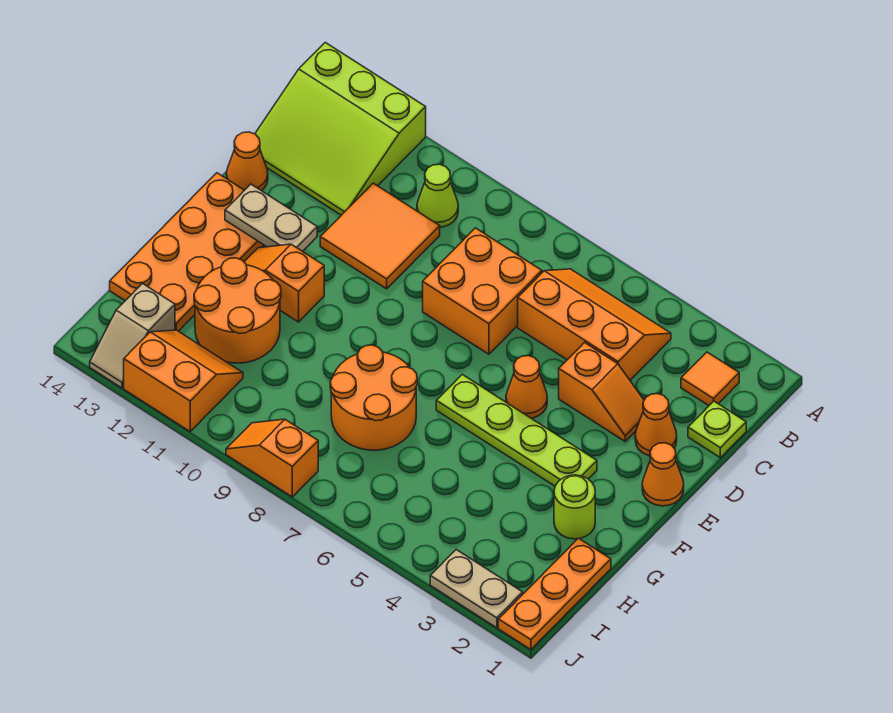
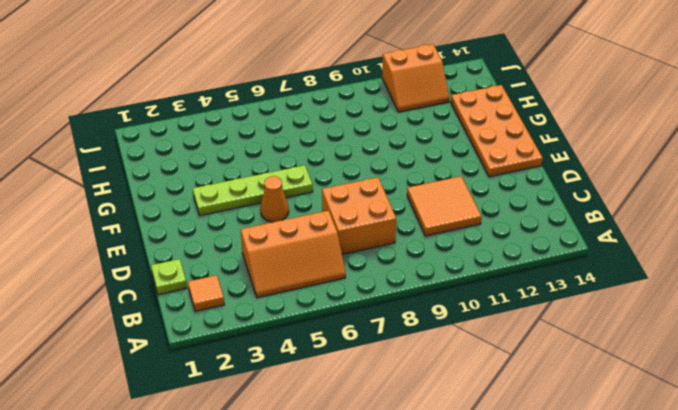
none -> lime slope A12:C14 level 1 top A
none -> lime cone B10 level 1
none -> orange cone D2 level 1

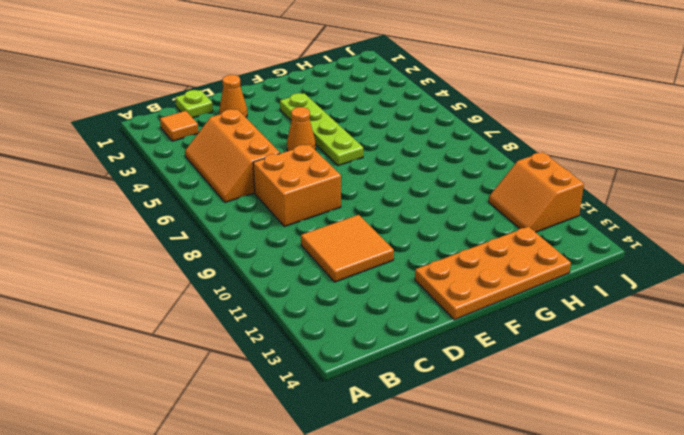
none -> lime slope A12:C14 level 1 top A
none -> lime cone B10 level 1
none -> orange slope D3:D4 level 1 top 4

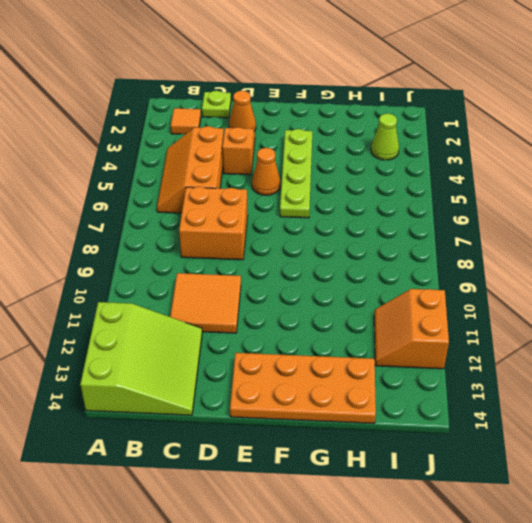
lime cone I3 level 1 -> lime cone B10 level 1
none -> orange cone D14 level 1
none -> orange cone E1 level 1
none -> orange slope F11:F12 level 1 top 11

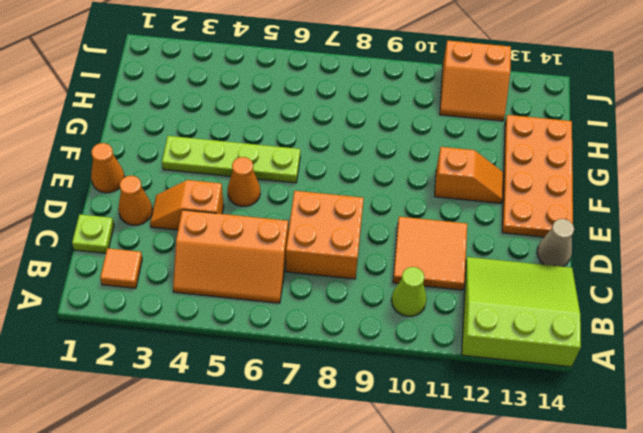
tan cone D14 level 1 -> orange cone D14 level 1
none -> lime round brick G2 level 1
none -> orange round brick G7:H8 level 1
none -> orange round brick G11:H12 level 1

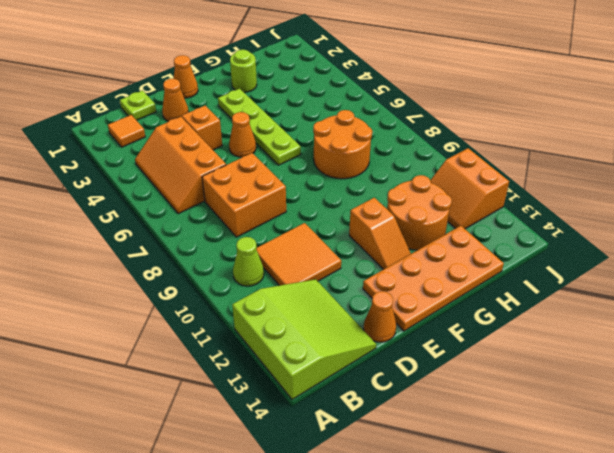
none -> orange plate H1:J1 level 1
none -> tan slope I13:J13 level 1 top I
none -> tan plate J2:J3 level 1

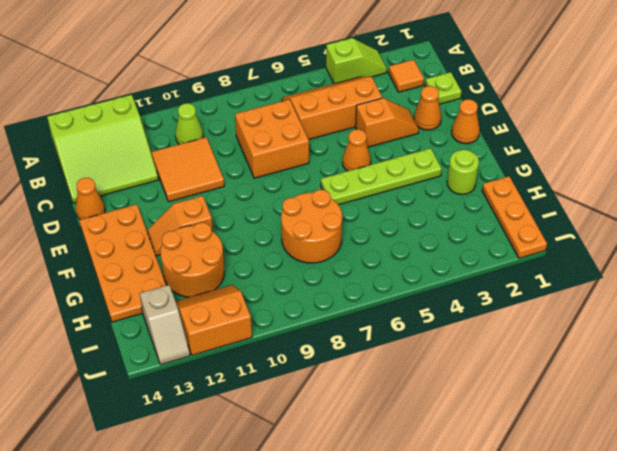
lime slope A3:A4 level 1 top 4 -> none
none -> tan plate J2:J3 level 1
none -> orange slope J8:J9 level 1 top 8
none -> tan plate E12:E13 level 2

